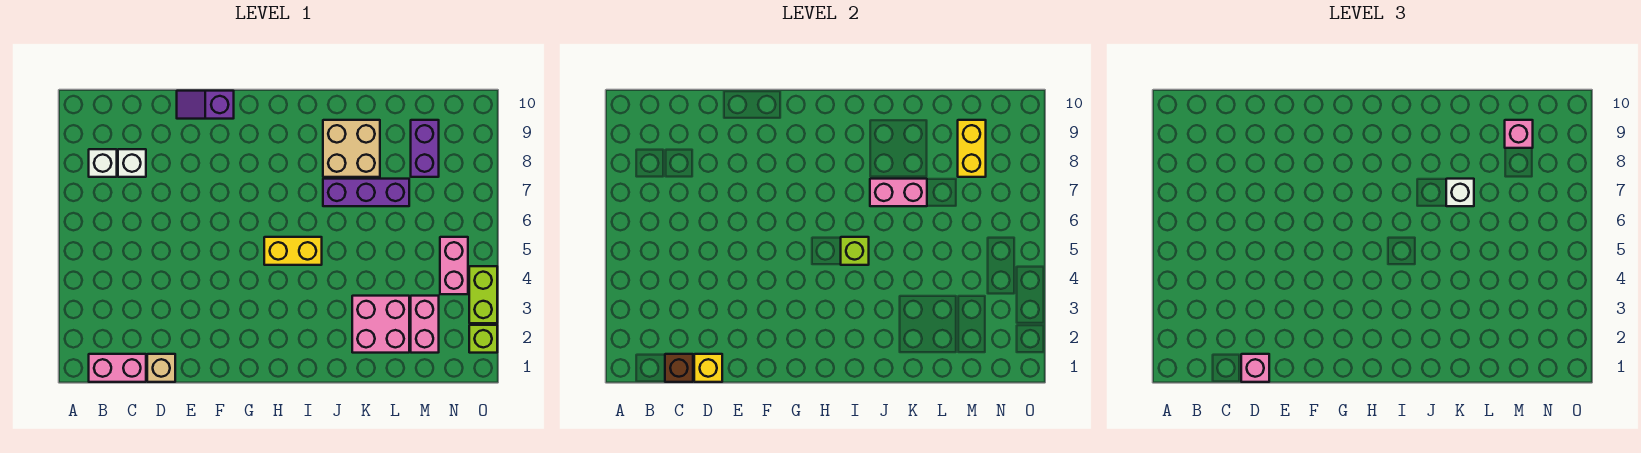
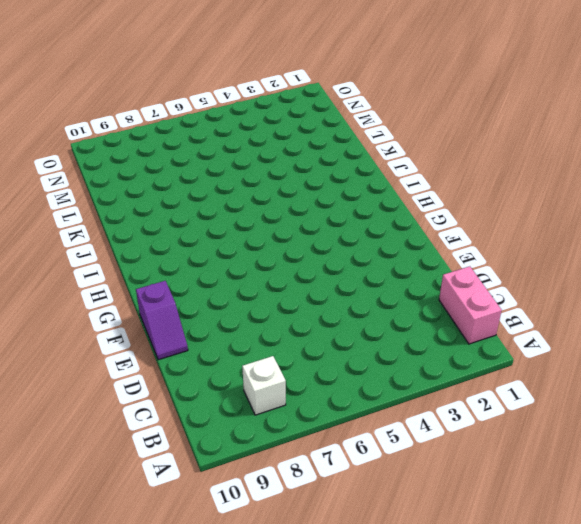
none -> white brick C8 level 1
none -> tan brick D1 level 1
none -> yellow brick H5:I5 level 1

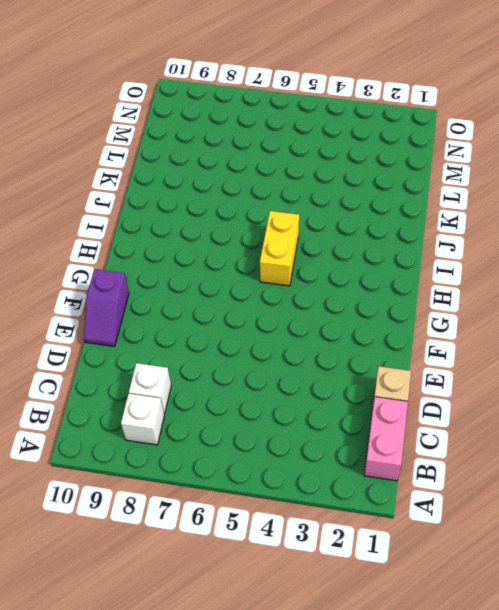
none -> purple brick J7:L7 level 1
none -> tan brick J8:K9 level 1
none -> pink brick K2:L3 level 1

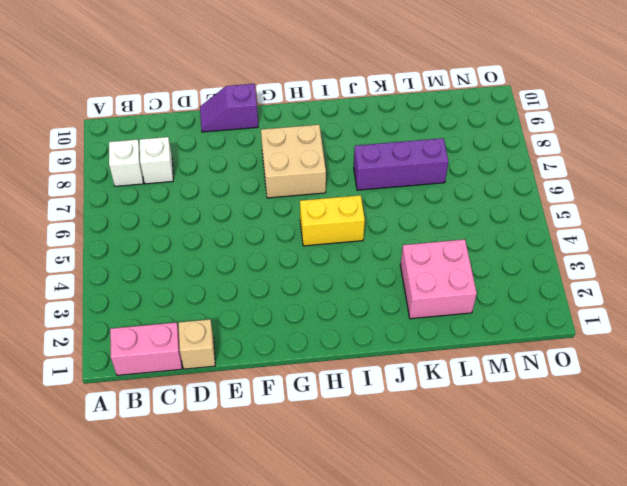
tan brick G7:H8 level 1 -> tan brick J8:K9 level 1
none -> pink brick M2:M3 level 1
none -> purple brick M8:M9 level 1
none -> pink brick N4:N5 level 1

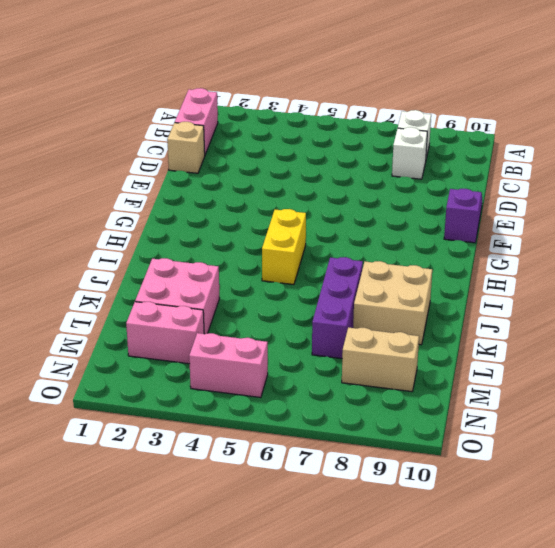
tan brick M8:M9 level 1 -> purple brick M8:M9 level 1
none -> lime brick O2 level 1
none -> lime brick O3:O4 level 1
none -> brown brick C1 level 2

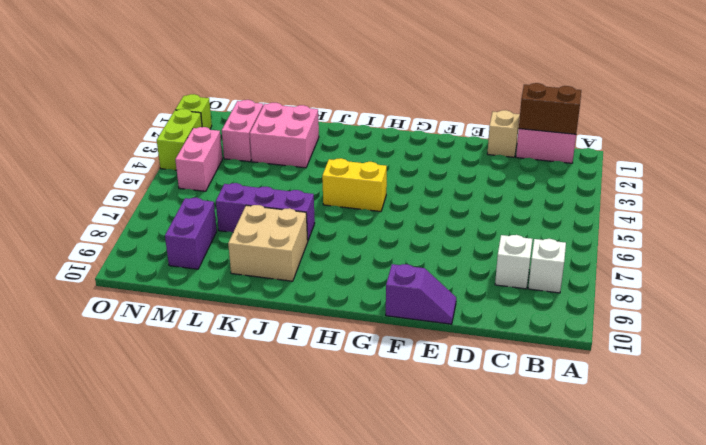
brown brick B1:C1 level 2 -> brown brick C1 level 2
none -> yellow brick D1 level 2
none -> lime brick I5 level 2
none -> pink brick J7:K7 level 2

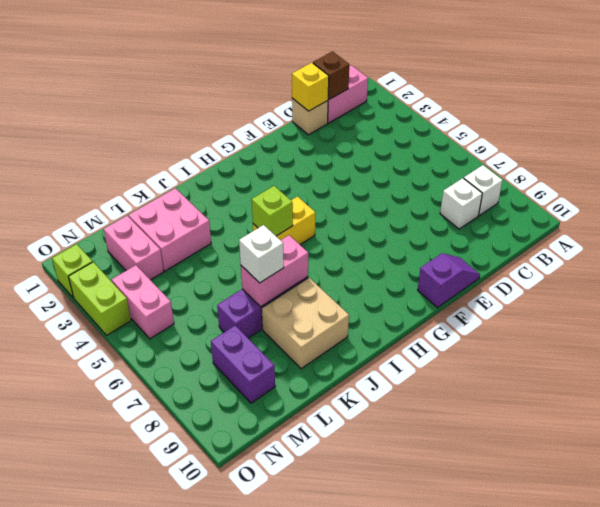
none -> yellow brick M8:M9 level 2
none -> pink brick D1 level 3
none -> pink brick M9 level 3

